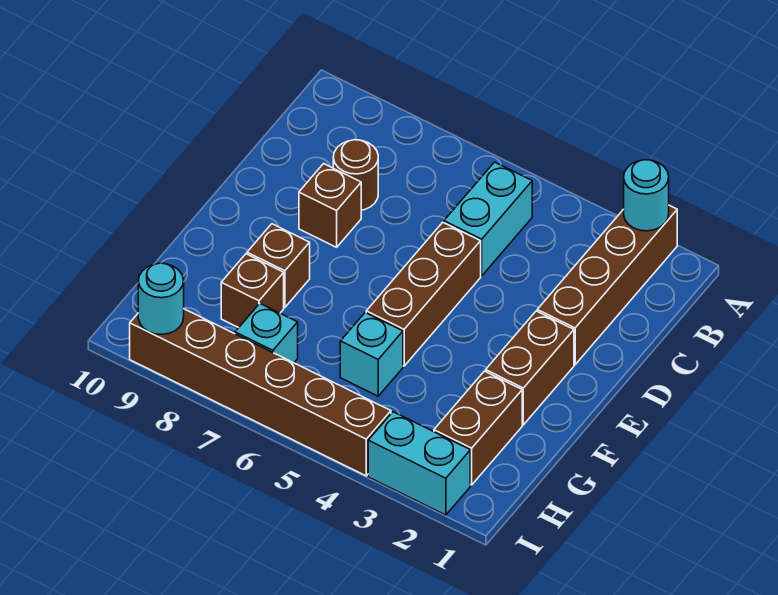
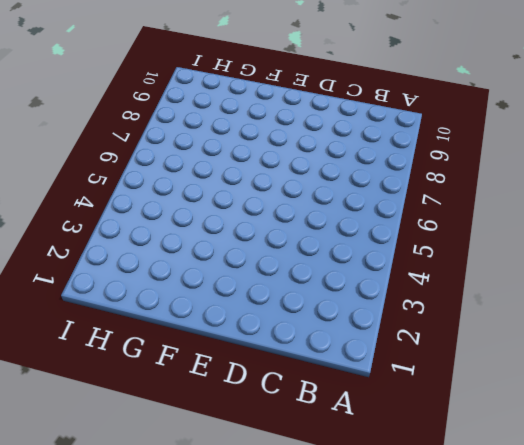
none -> brown brick A2:D2 level 1
none -> cyan brick B5:C5 level 1
none -> brown round brick C8 level 1

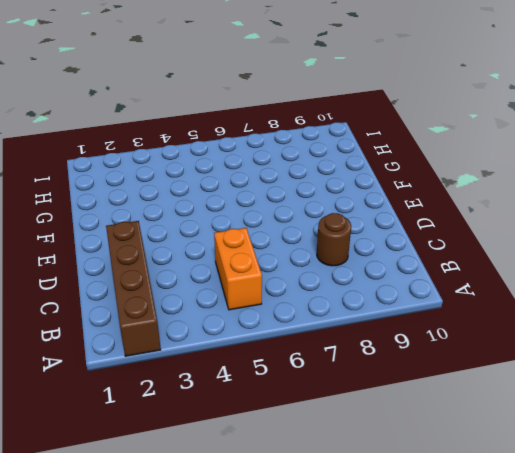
orange brick B5:C5 level 1 -> cyan brick B5:C5 level 1
none -> brown brick D5:F5 level 1
none -> brown brick D8 level 1
none -> brown brick E2:F2 level 1

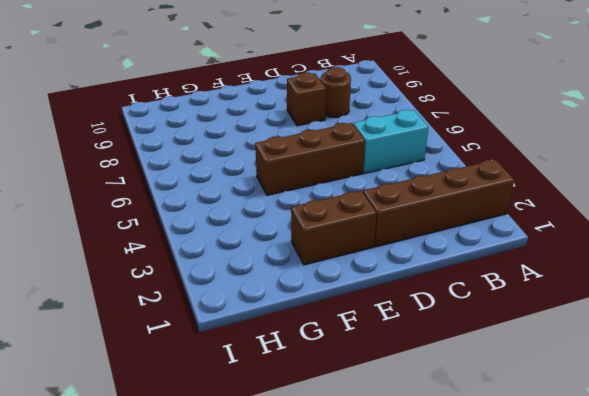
none -> brown brick F8 level 1
none -> brown brick G2:H2 level 1
none -> cyan brick G5 level 1

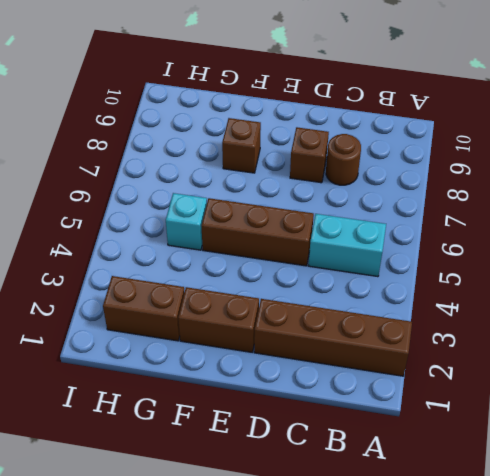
none -> brown brick G8 level 1
none -> cyan brick H7 level 1
none -> cyan brick I2:I3 level 1

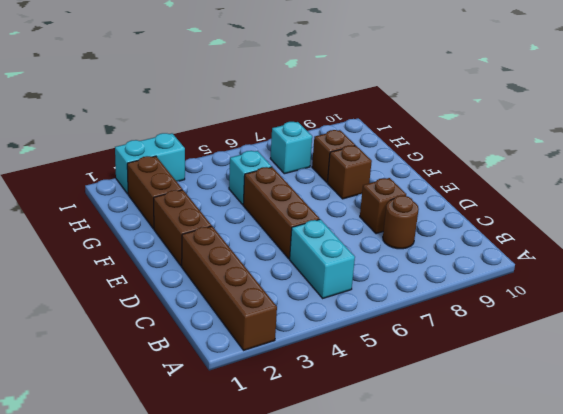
none -> brown brick I4:I9 level 1
none -> cyan round brick A2 level 2
none -> cyan round brick I9 level 2

